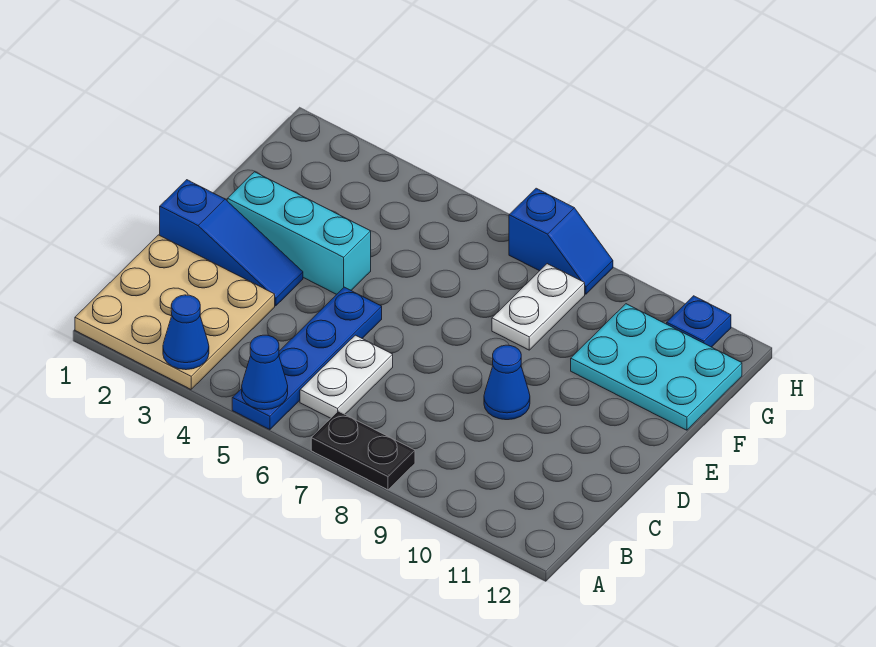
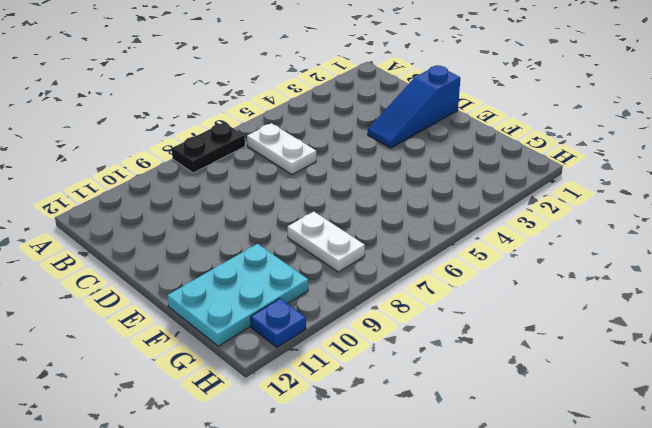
none -> tan plate A1:C3 level 1
none -> blue plate A5:D5 level 1
none -> blue cone D9 level 1

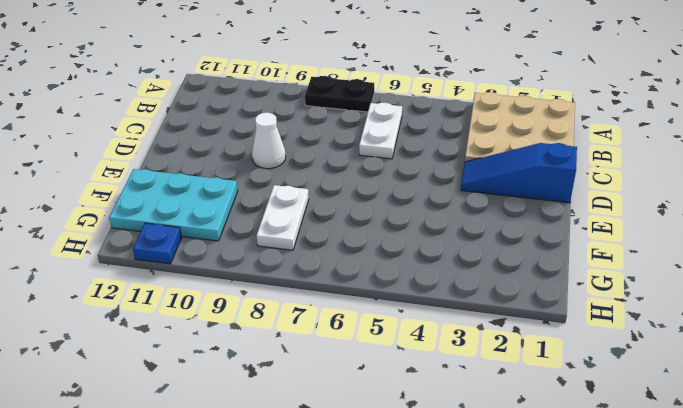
white cone D9 level 1 -> blue cone D9 level 1
none -> blue plate A5:D5 level 1
none -> cyan brick E2:E4 level 1
none -> blue slope H7:H8 level 1 top 7

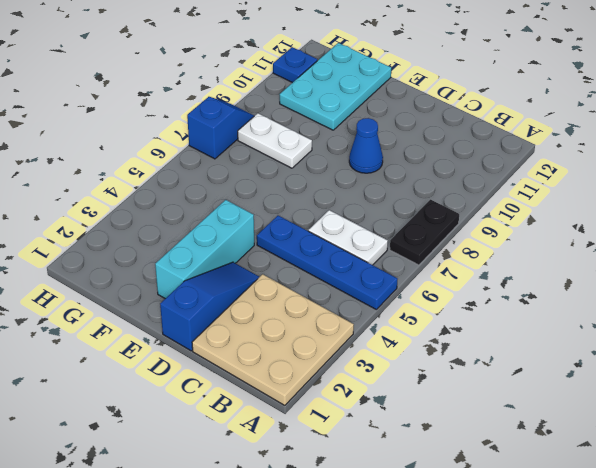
none -> blue cone A3 level 2
none -> blue cone A5 level 2

